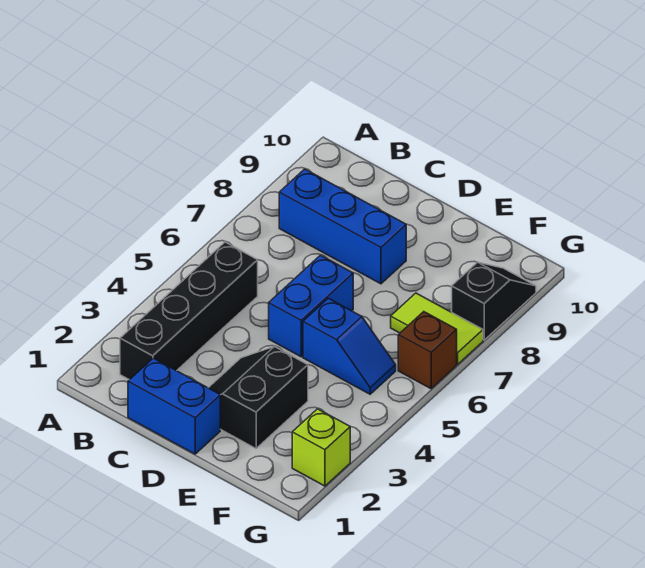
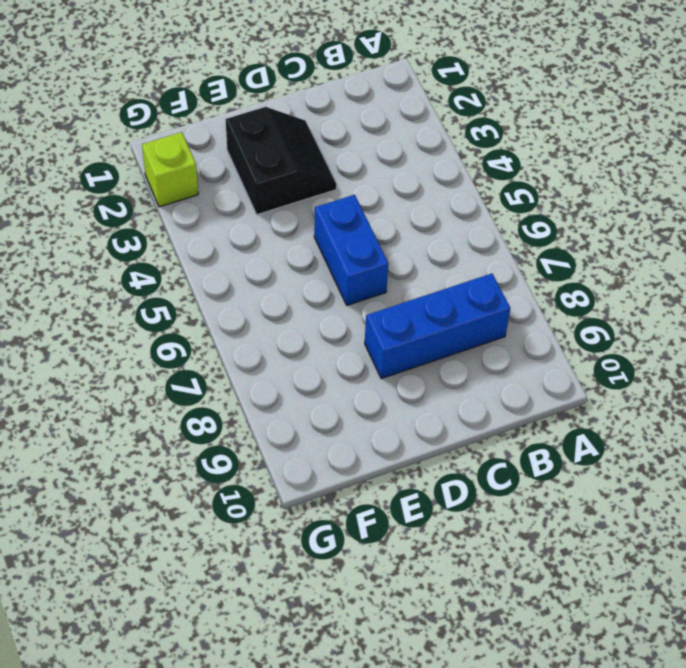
none -> black brick B2:B5 level 1
none -> blue brick C1:D1 level 1

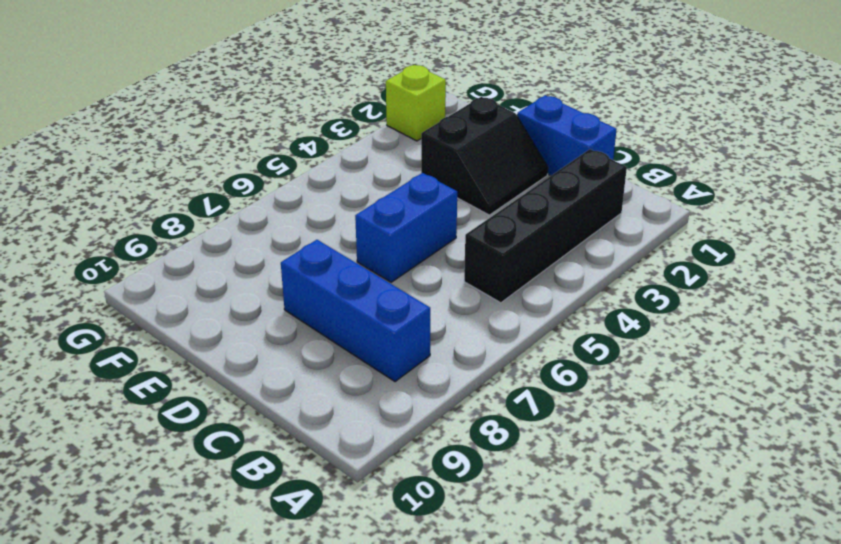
none -> blue slope E5:F5 level 1 top E
none -> lime tile F7:G7 level 1

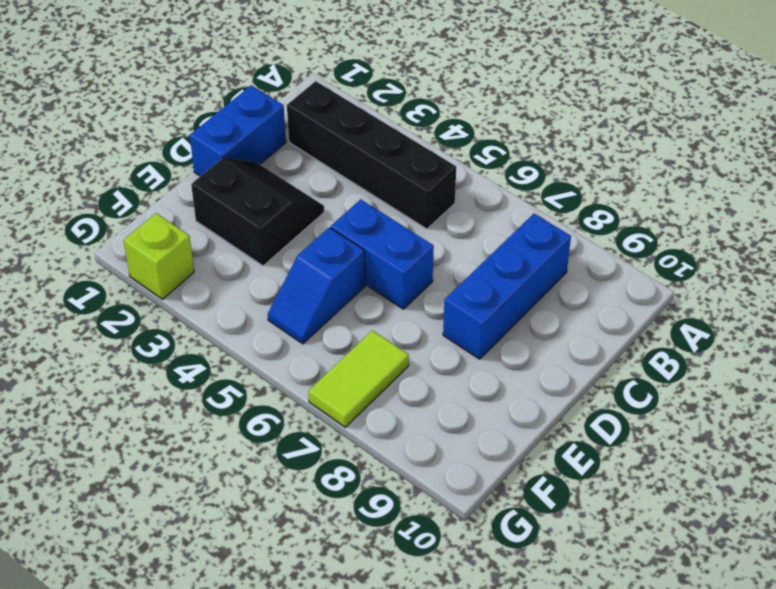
none -> brown brick G6 level 1
none -> black slope G8:G9 level 1 top 8

